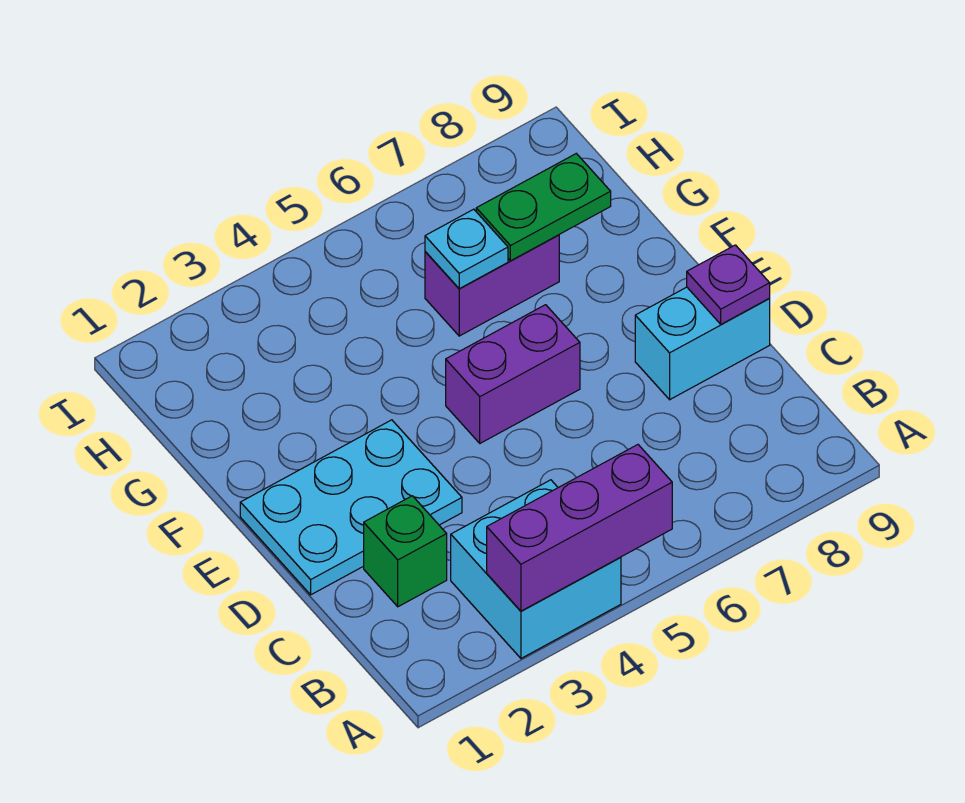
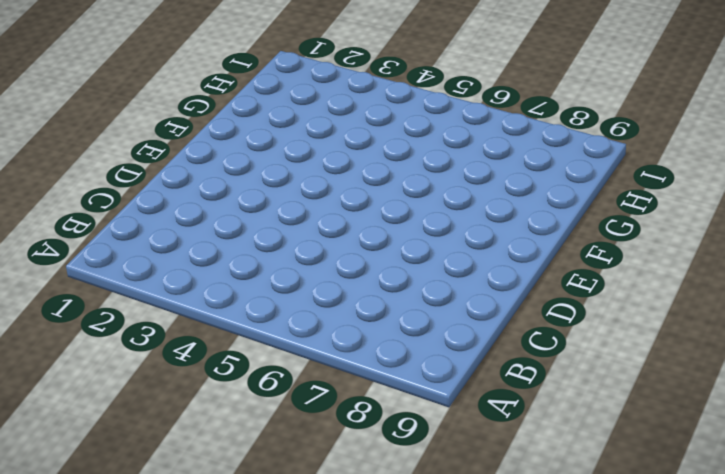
none -> cyan brick A3:B4 level 1
none -> green brick C2 level 1

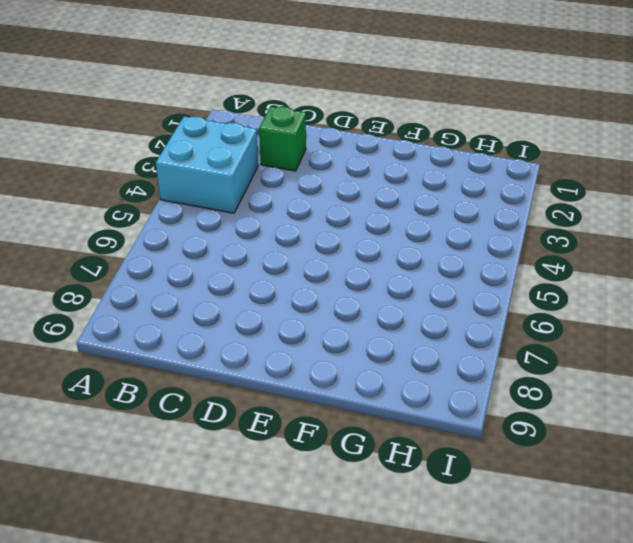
none -> cyan plate D1:E3 level 1
none -> cyan brick D8:D9 level 1

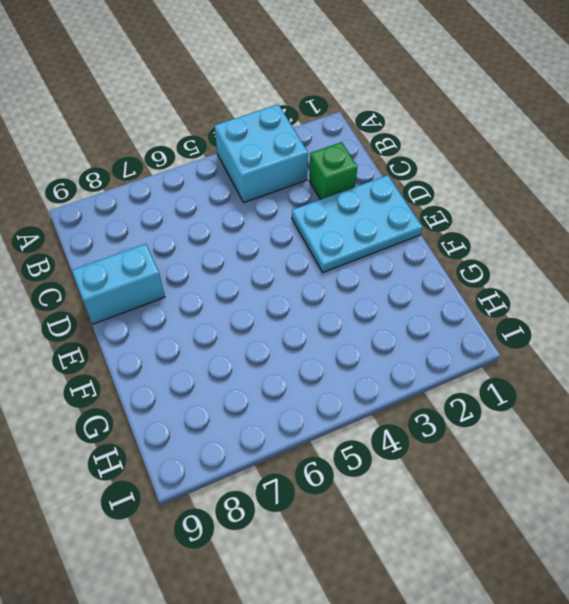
none -> purple brick E5:E6 level 1
none -> purple brick G6:G7 level 1

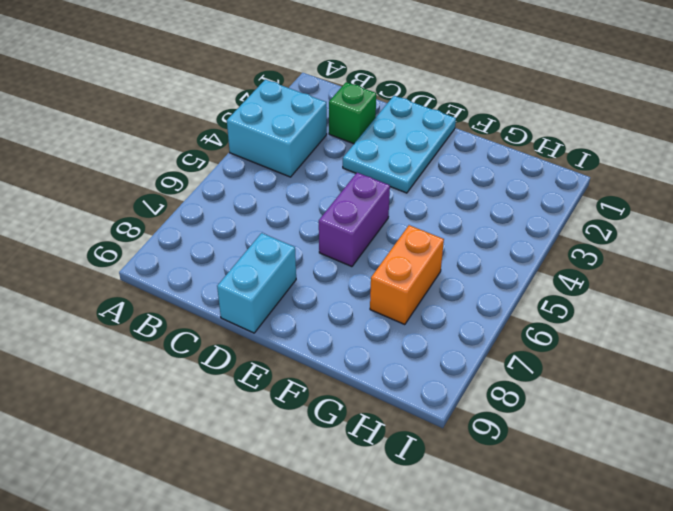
orange brick G6:G7 level 1 -> purple brick G6:G7 level 1
none -> purple brick A3:A5 level 2
none -> purple plate D9 level 2

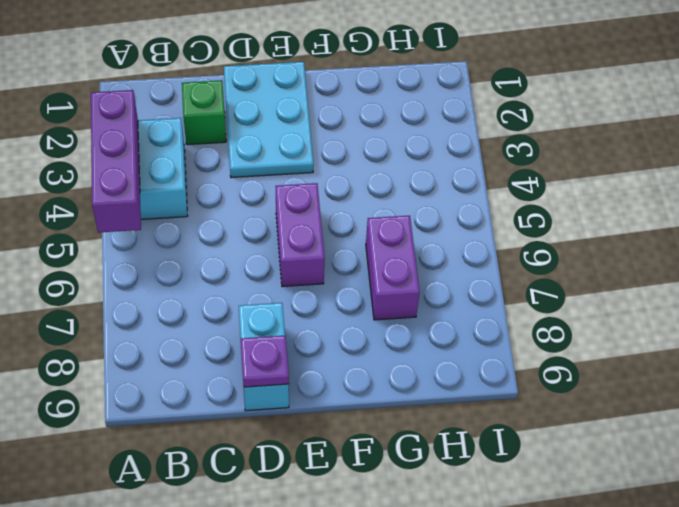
none -> cyan plate G6 level 2
none -> green plate G7:G8 level 2

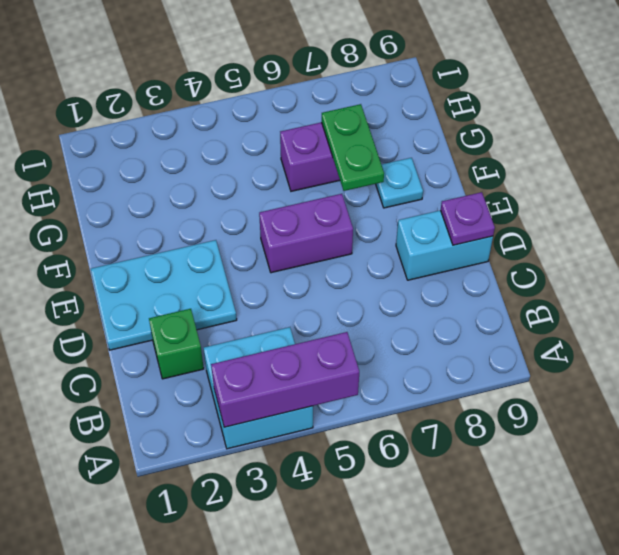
green plate F7:G7 level 2 -> green plate G7:G8 level 2
cyan plate F8 level 1 -> cyan plate G6 level 2

